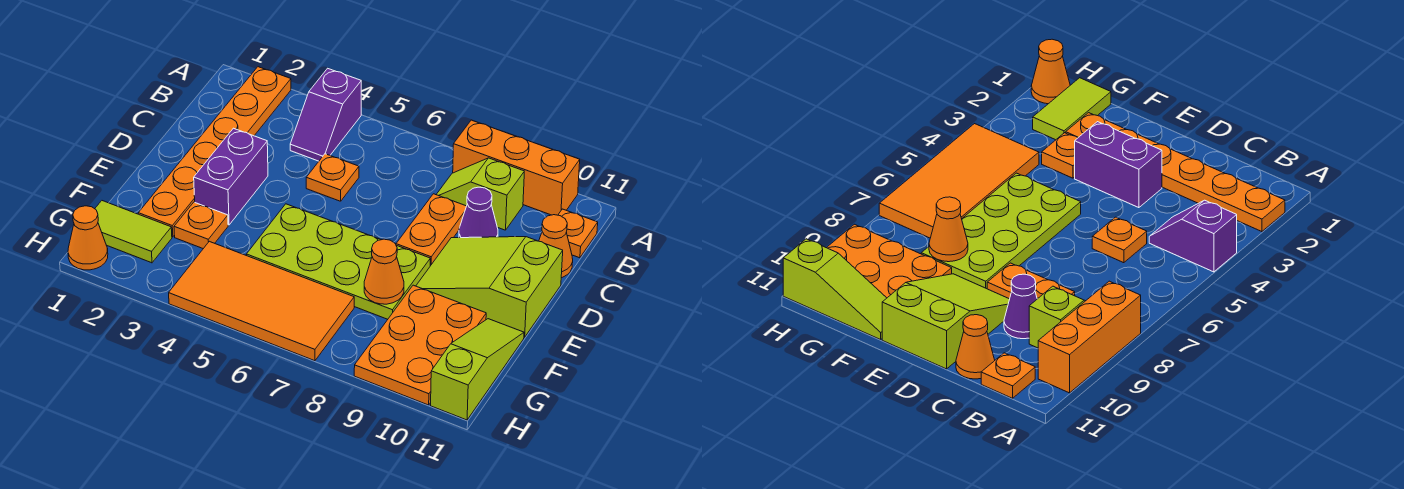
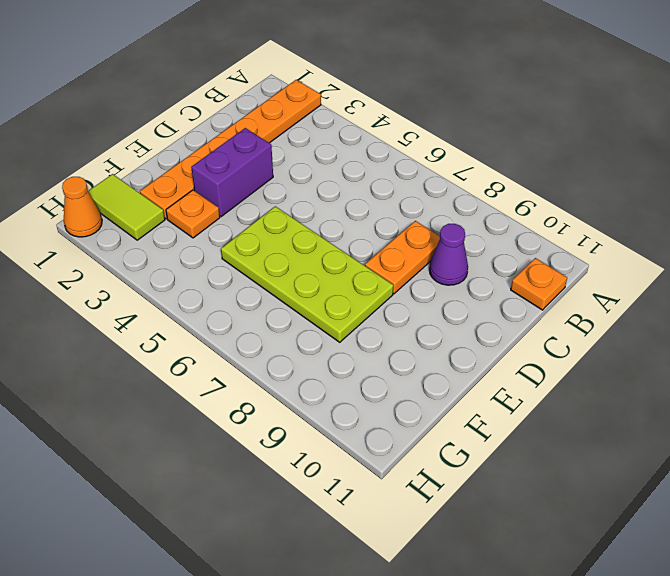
none -> purple slope A4:B4 level 1 top A
none -> orange brick A8:A10 level 1
none -> lime slope B8:B9 level 1 top 9

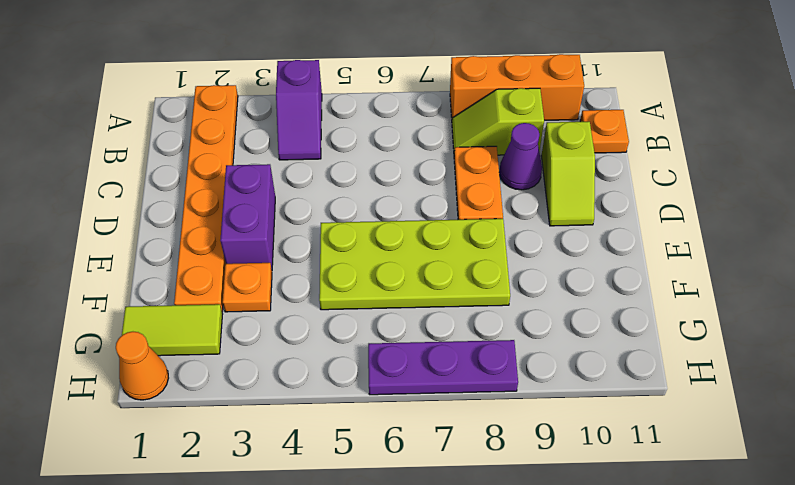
lime slope C10:D10 level 1 top C -> lime slope D9:E11 level 1 top 11
purple plate H6:H8 level 1 -> orange tile G4:H7 level 1
none -> orange plate C5 level 1
none -> orange cone C11 level 1
none -> orange plate F9:H10 level 1

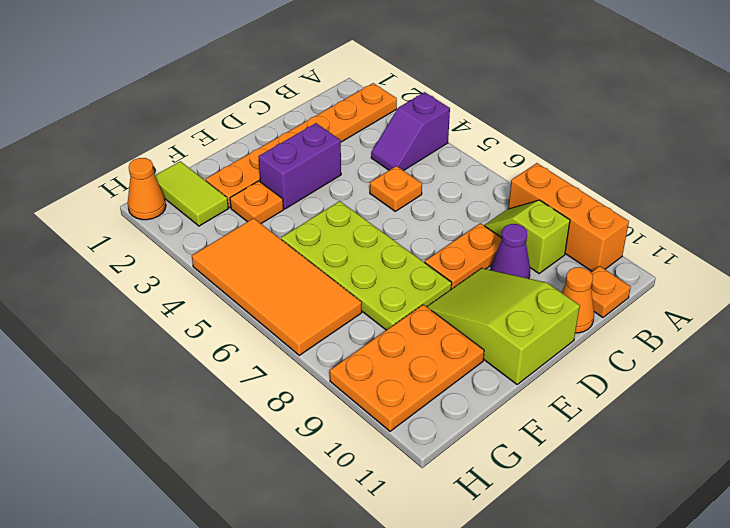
none -> lime slope F11:H11 level 1 top H
none -> orange cone F8 level 2

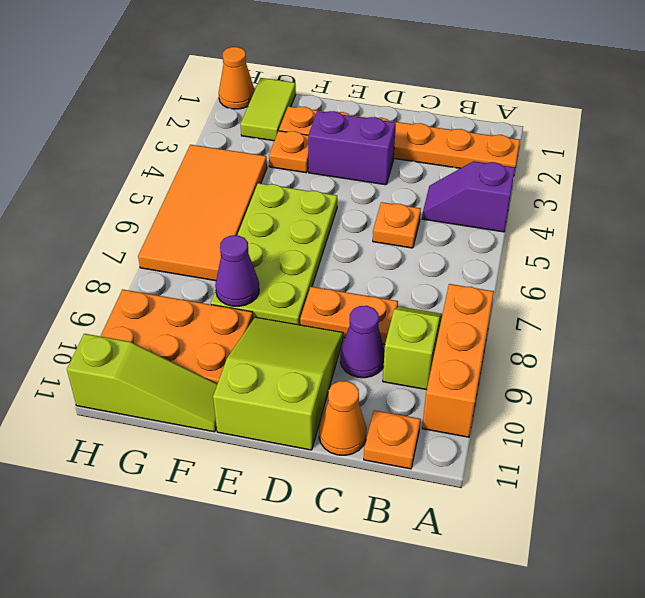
purple cone F8 level 2 -> orange cone F8 level 2

